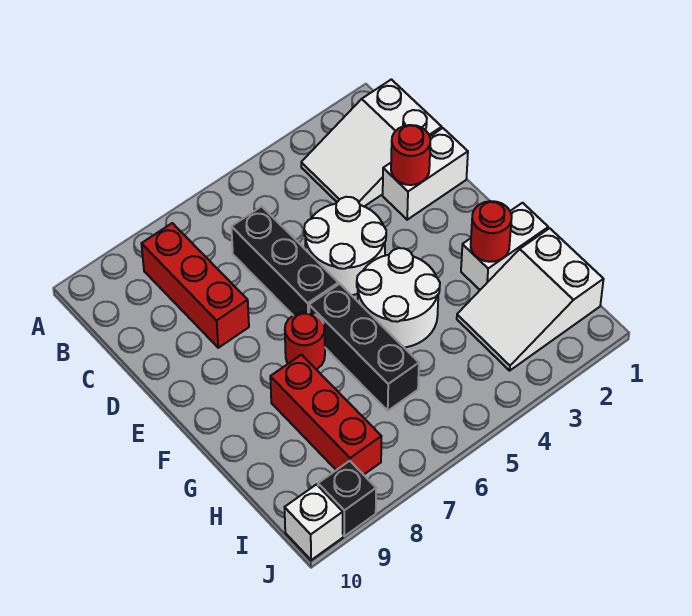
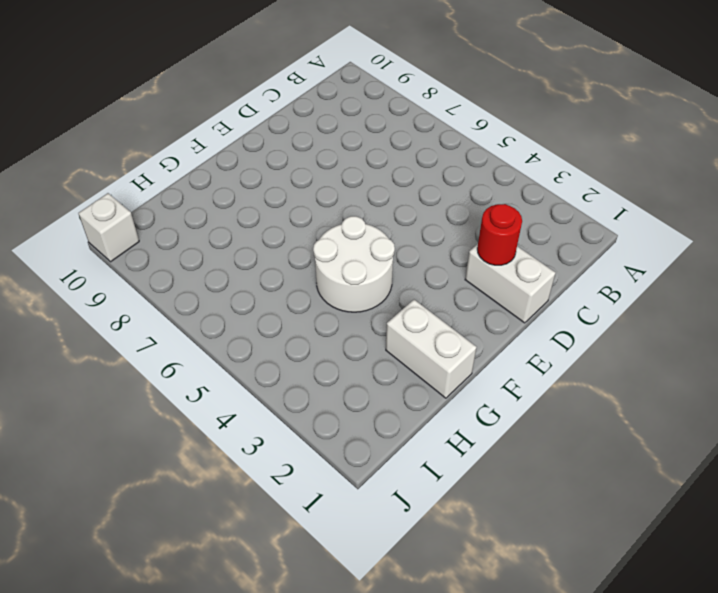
none -> white slope B1:C3 level 1 top 1
none -> red brick B8:D8 level 1
none -> black brick C6:E6 level 1

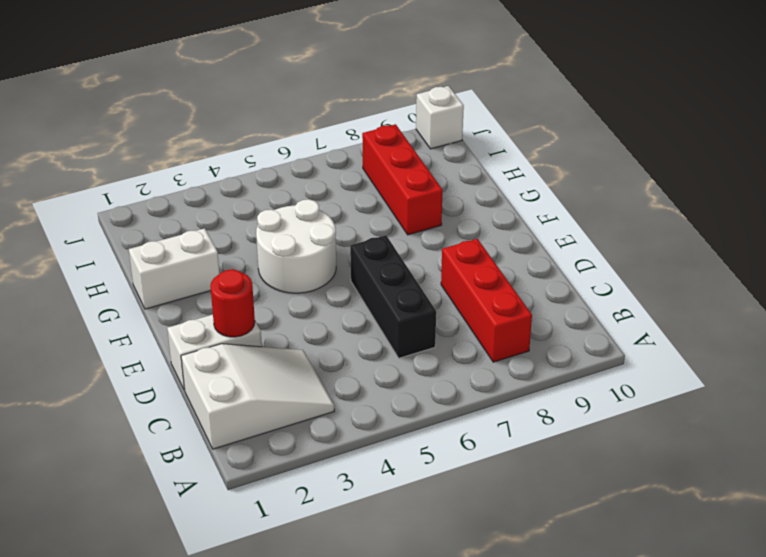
none -> white round brick D4:E5 level 1
none -> black brick F6:H6 level 1
none -> red round brick F7 level 1

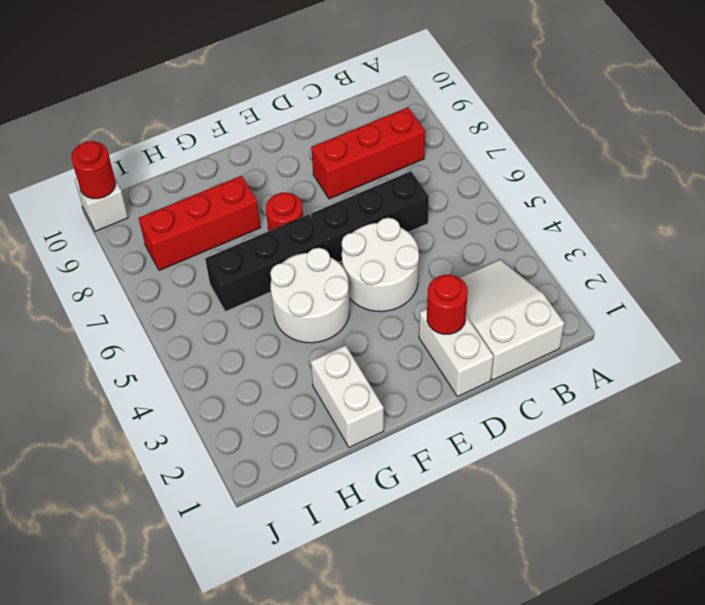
red round brick J10 level 2 -> red round brick G2 level 2
none -> white slope H1:I3 level 1 top 1
none -> black brick J9 level 1

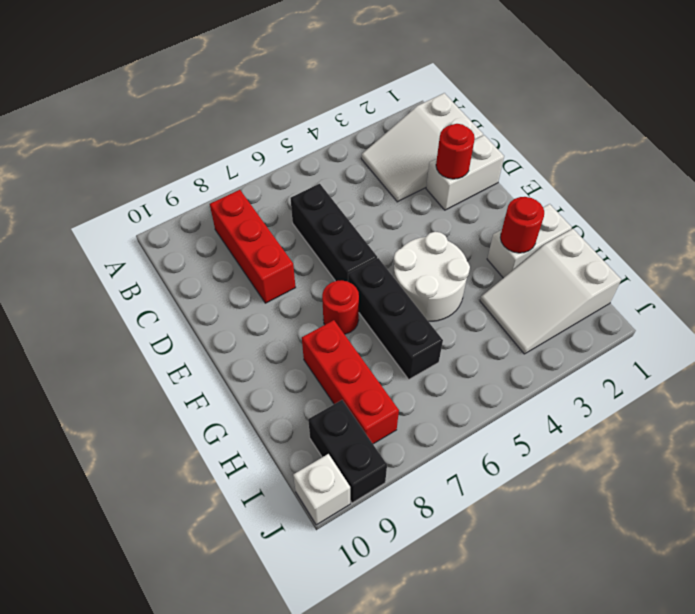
black brick I9:J9 level 1 -> black brick J9 level 1
none -> white round brick D4:E5 level 1

